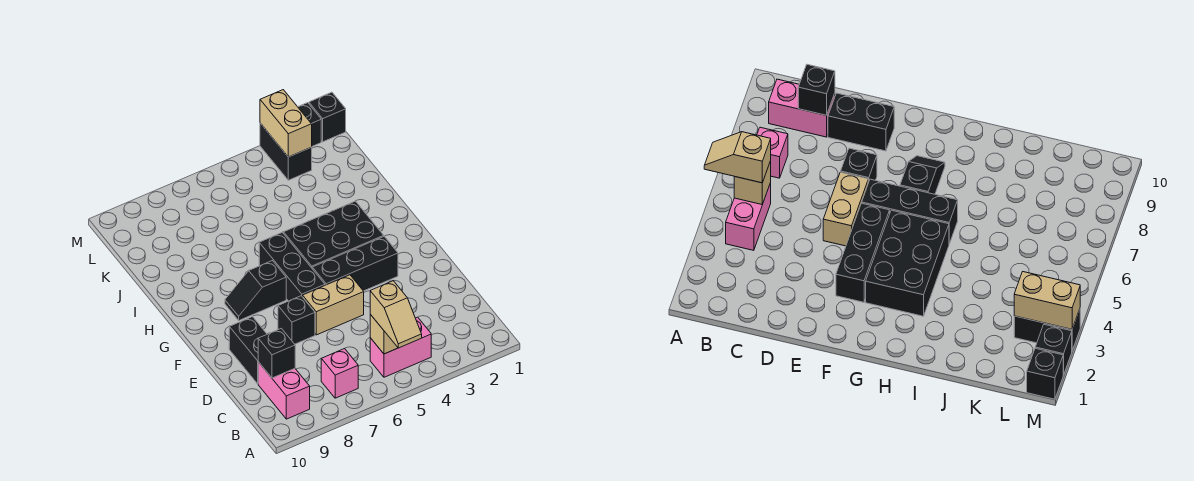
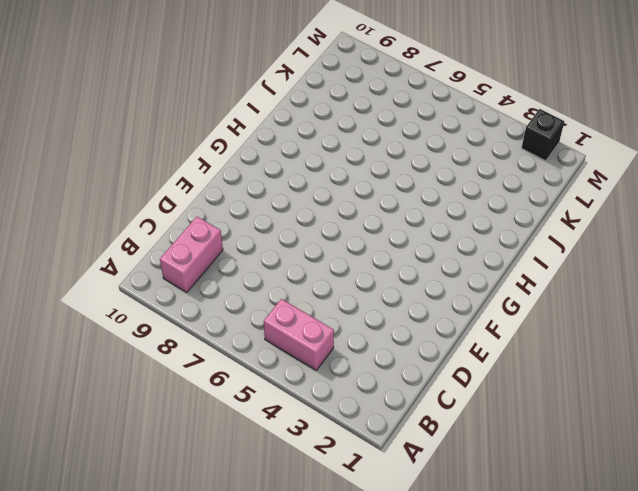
none -> pink brick B7 level 1
none -> black brick D9:E9 level 1
none -> tan brick E5:E6 level 1

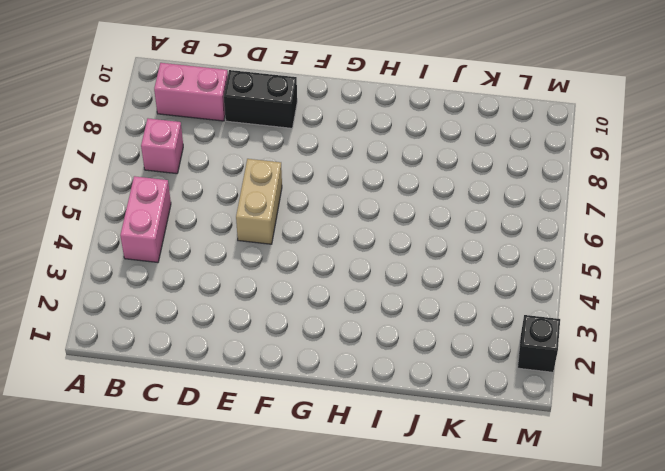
none -> black brick E7 level 1
none -> black brick F3:F5 level 1
none -> black brick F6:H6 level 1

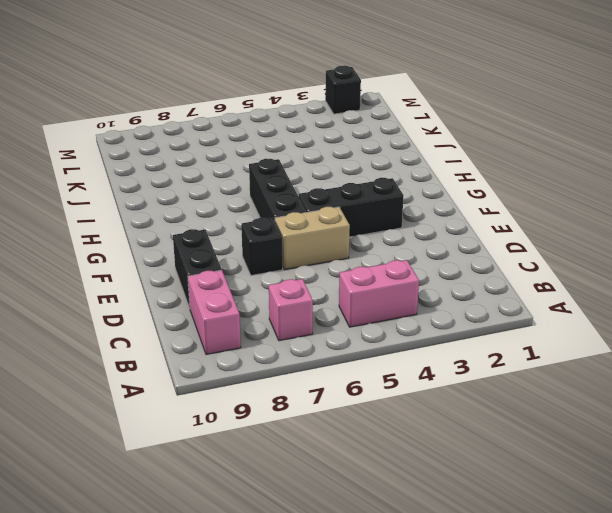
none -> black brick G3:H5 level 1
none -> black slope G7:G8 level 1 top 7
none -> black brick L3:M3 level 1

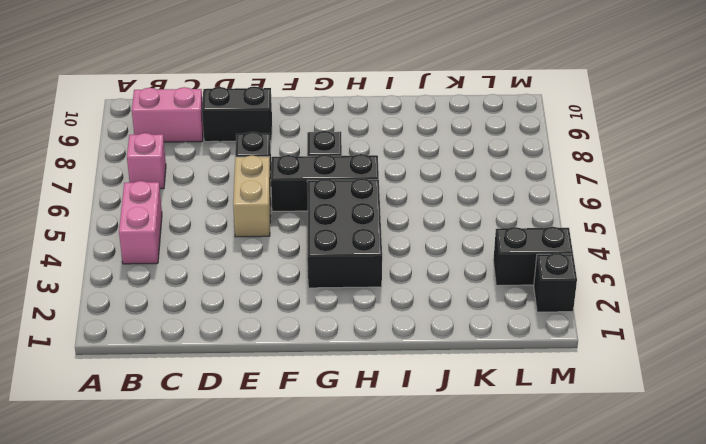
none -> black brick F3:F5 level 1
none -> black brick M1 level 1
none -> tan brick B5 level 2

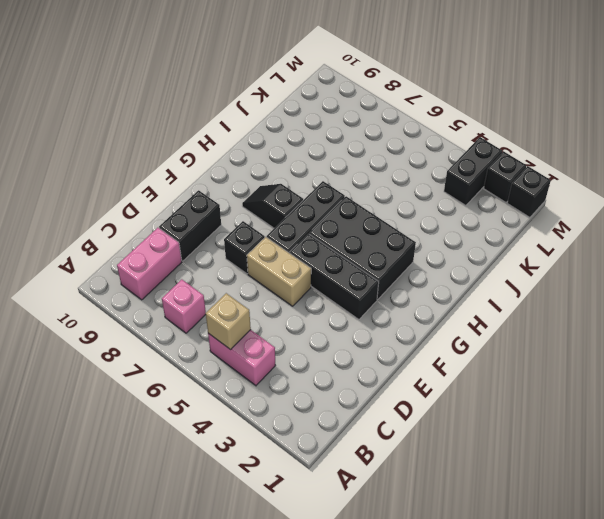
none -> black brick C9 level 2
none -> tan brick L3:M3 level 2
none -> tan slope A5:B5 level 3 top B

